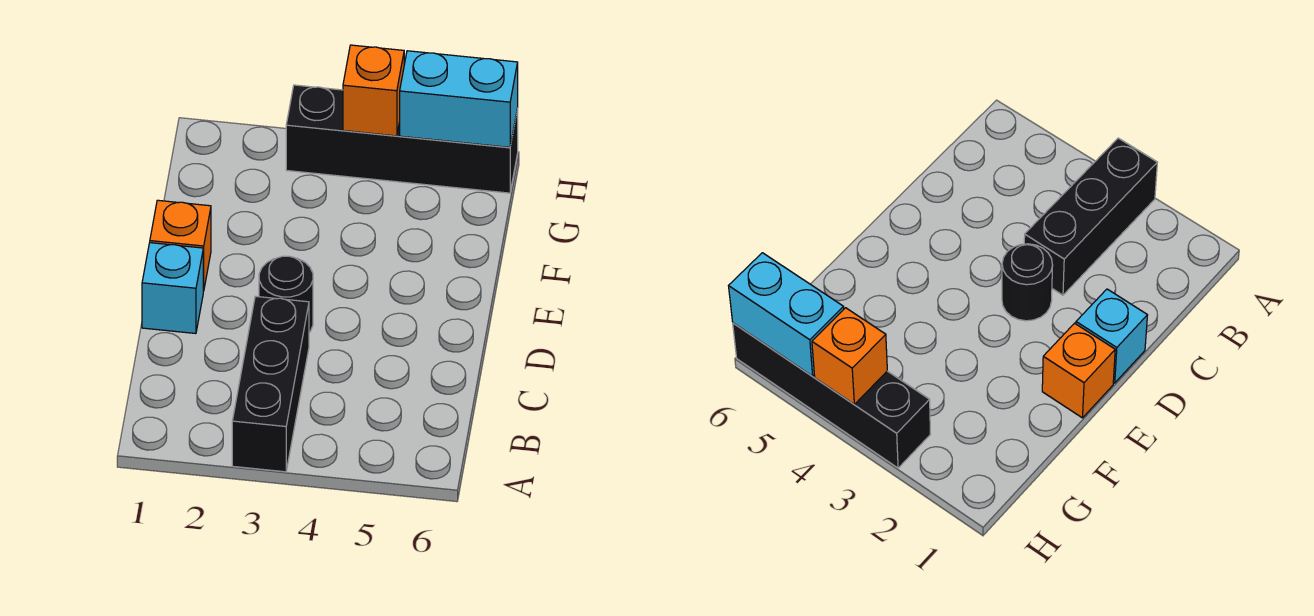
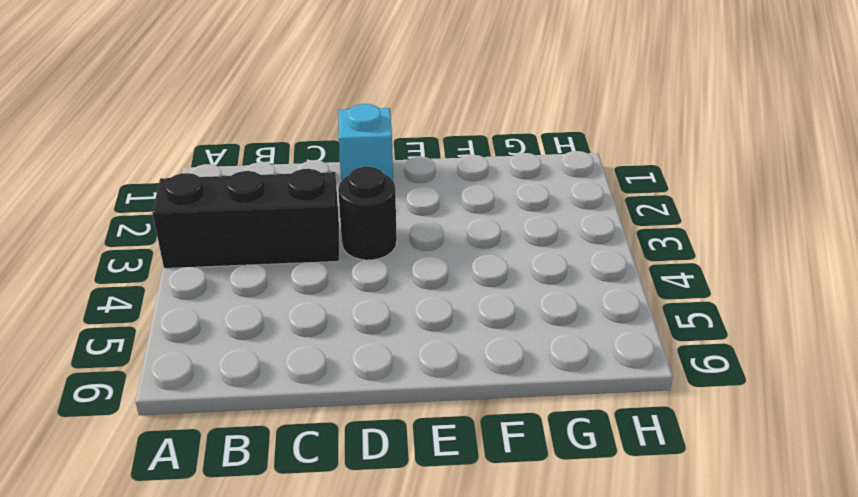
none -> orange brick E1 level 1
none -> black brick H3:H6 level 1

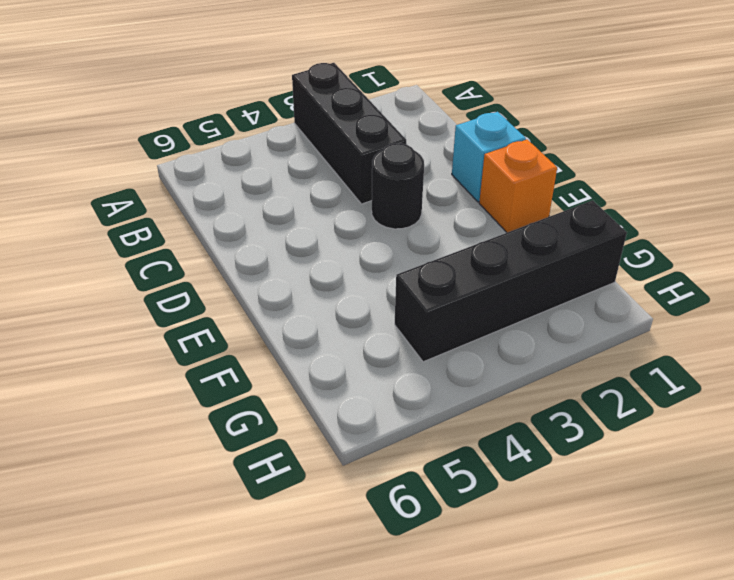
black brick G1:G4 level 1 -> black brick H3:H6 level 1
none -> orange brick H4 level 2
none -> cyan brick H5:H6 level 2

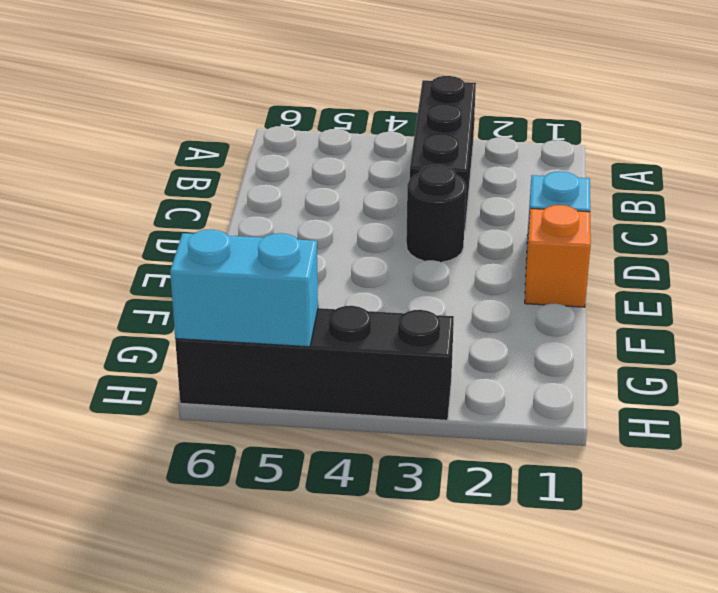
none -> orange brick H4 level 2

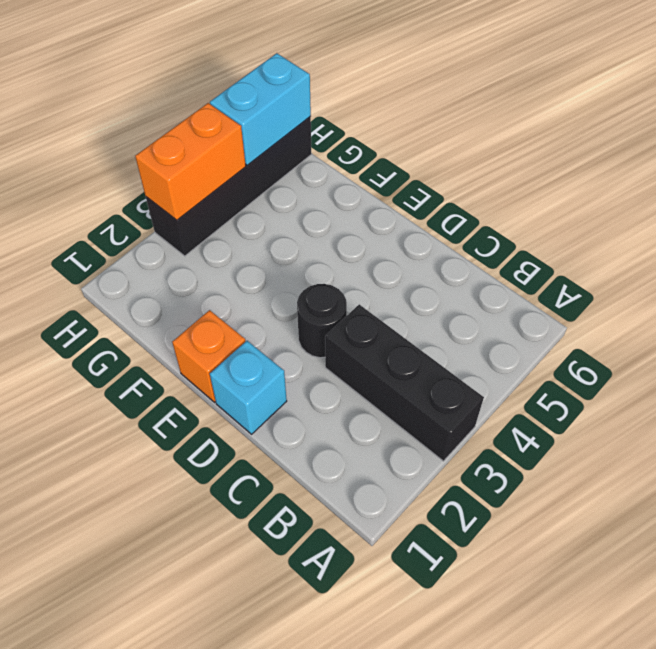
orange brick H3:H4 level 2 -> orange brick H4 level 2

